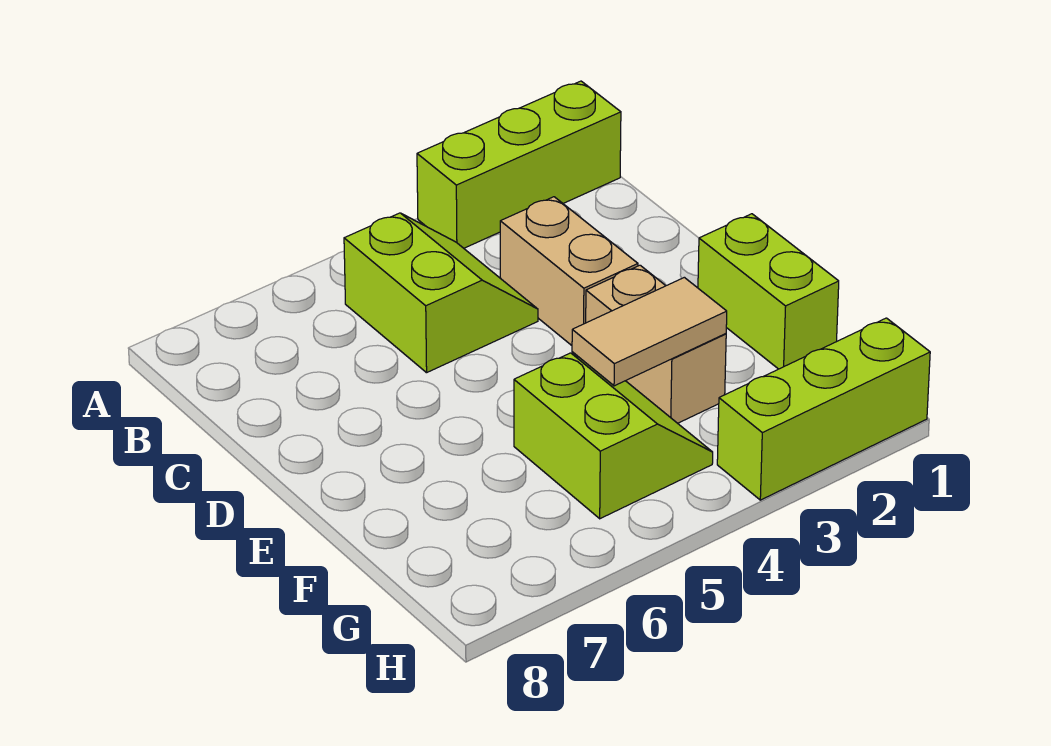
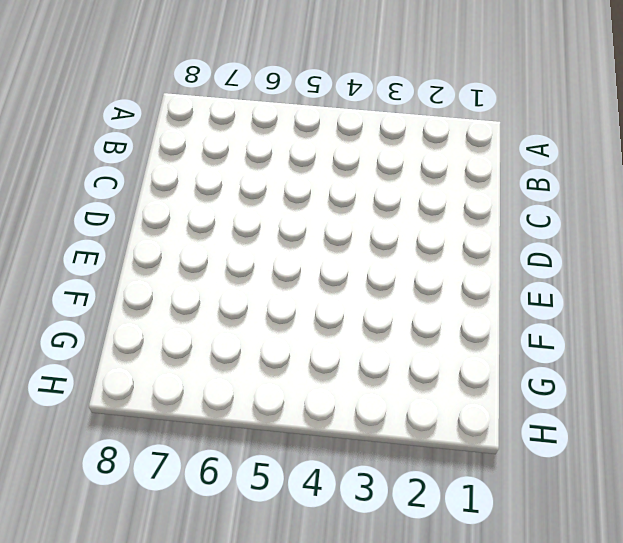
none -> lime brick A1:A3 level 1
none -> lime slope B4:C5 level 1 top 5

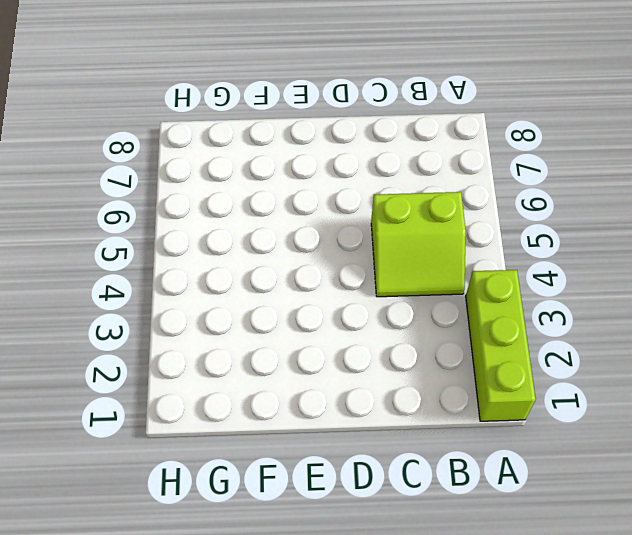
none -> tan brick C3:D3 level 1
none -> lime brick E1:F1 level 1

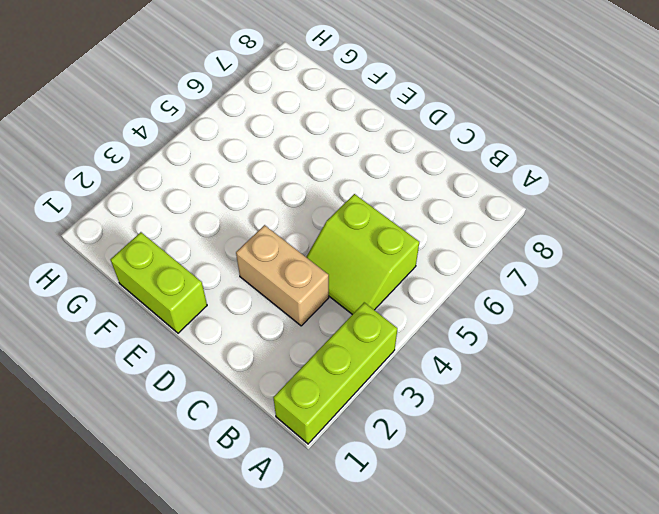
none -> tan brick E3:F3 level 1
none -> lime slope F4:G5 level 1 top 5

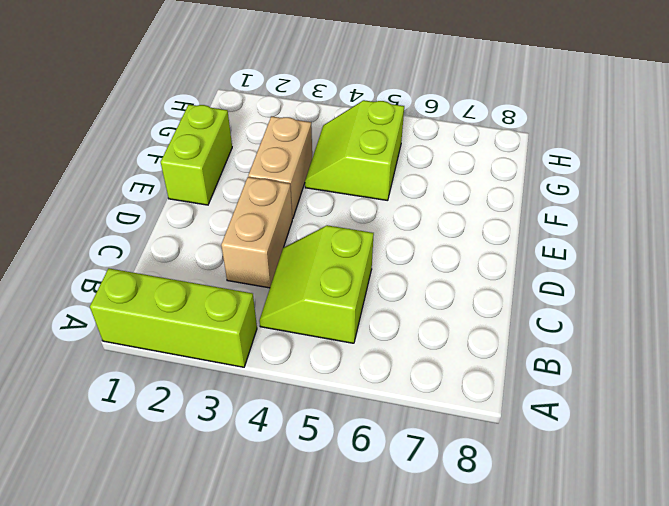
none -> lime brick H1:H3 level 1
none -> tan tile F3:F4 level 2

